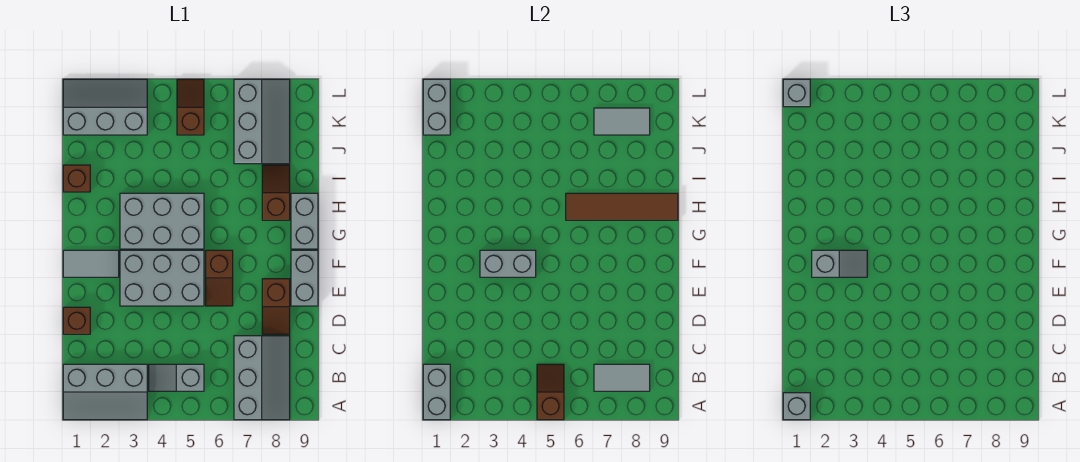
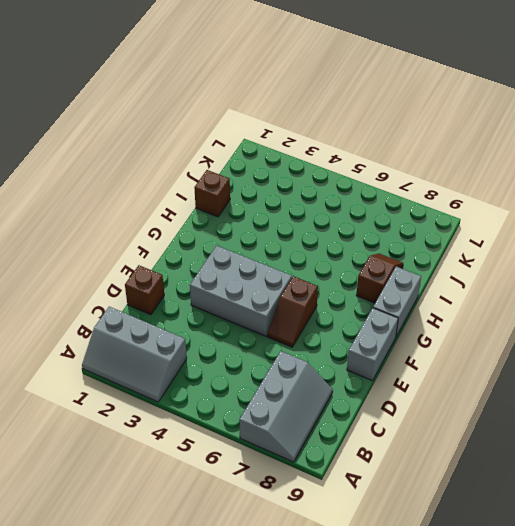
none -> grey slope B4:B5 level 1 top 5
none -> brown slope D8:E8 level 1 top E
none -> grey tile F1:F2 level 1

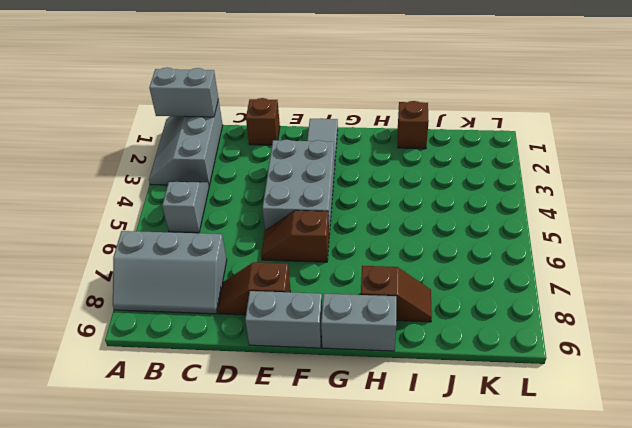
none -> grey brick G3:H5 level 1
none -> grey slope J7:L8 level 1 top 7
none -> grey slope K1:L3 level 1 top K

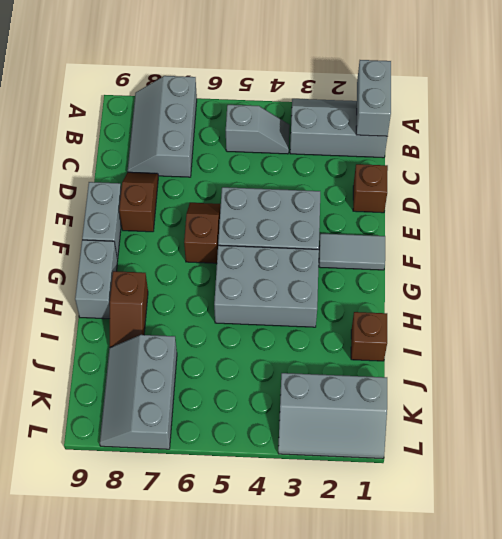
none -> brown slope K5:L5 level 1 top K
none -> brown slope A5:B5 level 2 top A
none -> grey tile B7:B8 level 2

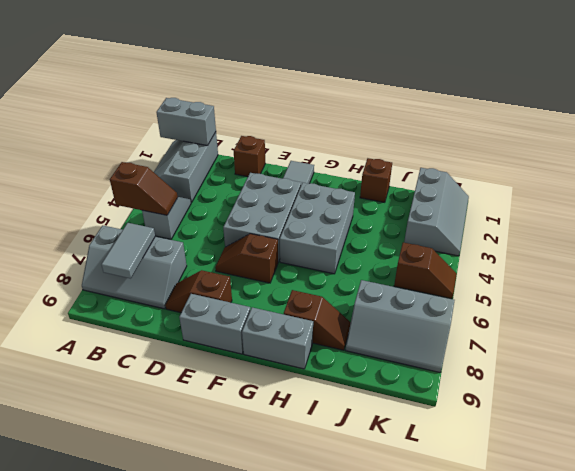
none -> grey brick F3:F4 level 2
none -> brown tile H6:H9 level 2
none -> grey brick K1:L1 level 2

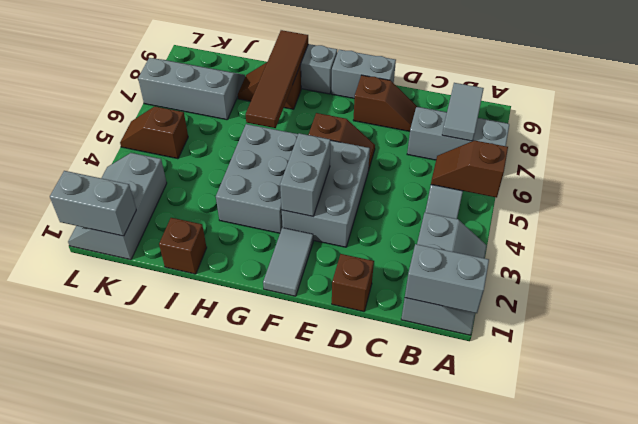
none -> grey tile K7:K8 level 2
none -> grey brick A1 level 3
none -> grey slope F2:F3 level 3 top 2

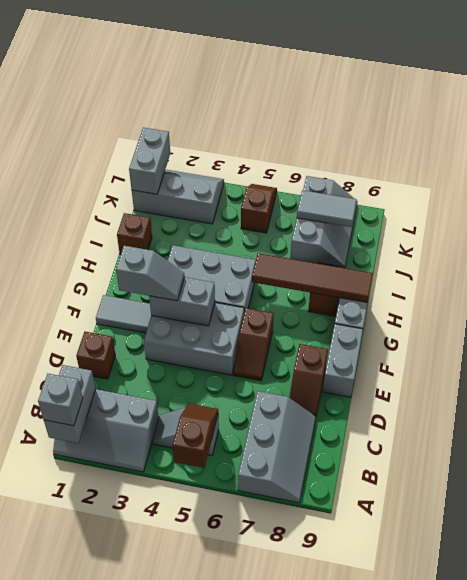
none -> grey tile B7:B8 level 2
none -> grey brick L1 level 3

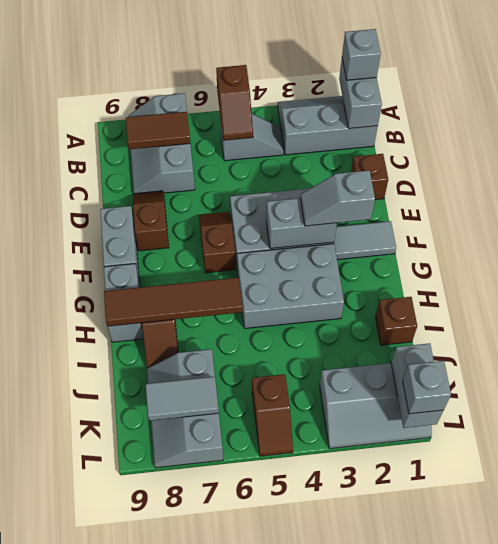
brown tile B7:B8 level 2 -> grey tile B7:B8 level 2

